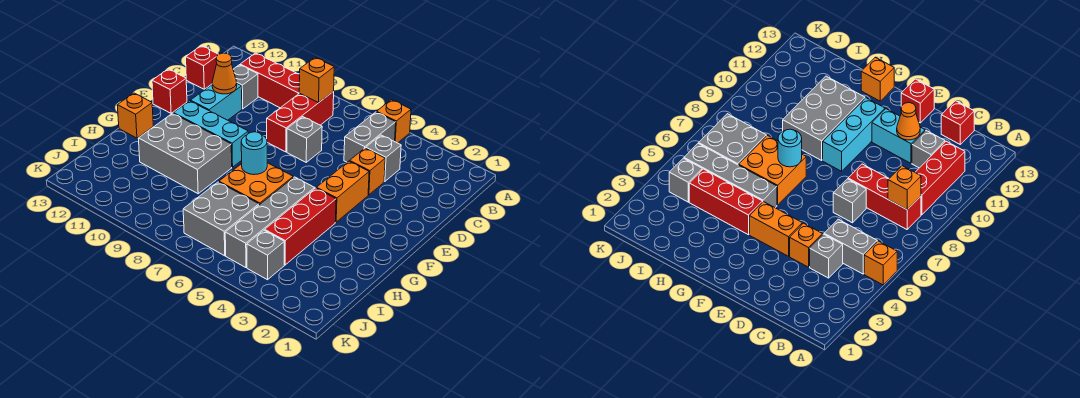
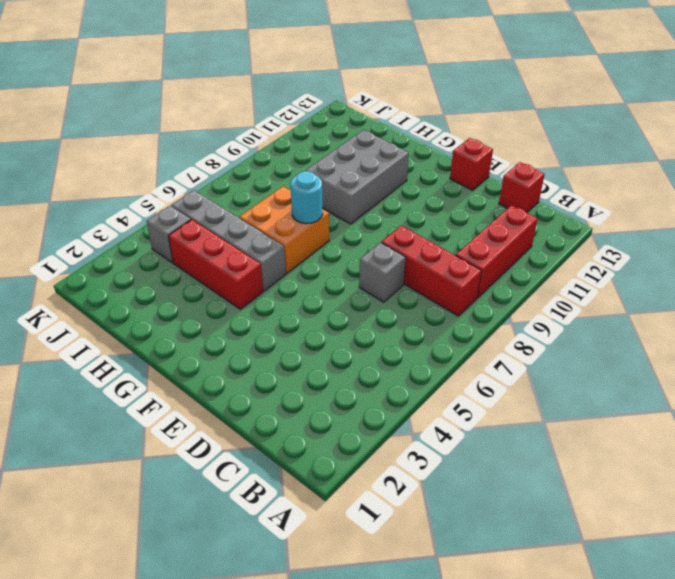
none -> orange brick A5 level 1
none -> grey brick B5:C5 level 1
none -> grey brick C4 level 1

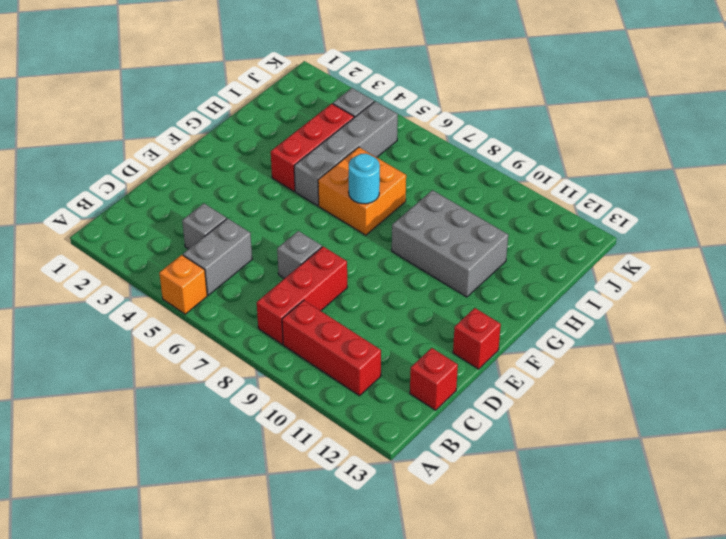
none -> grey brick C11 level 1
none -> orange brick D4 level 1
none -> cyan brick D11:E11 level 1

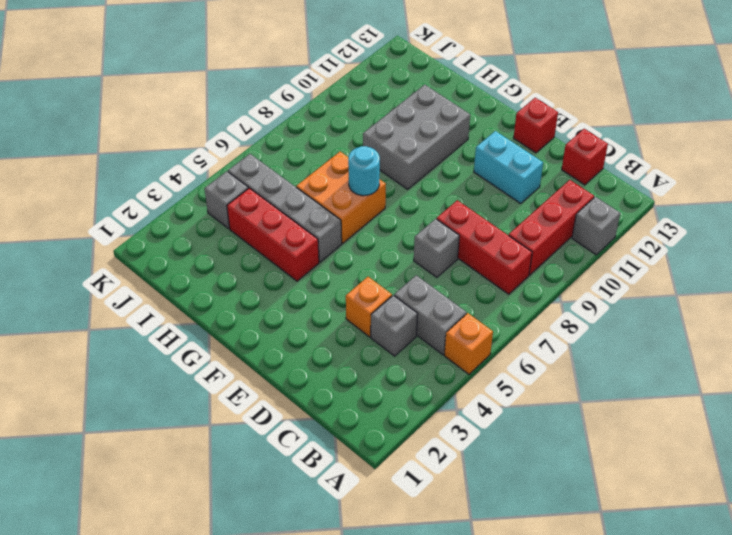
grey brick A11 level 1 -> grey brick C11 level 1
none -> orange brick E4:F4 level 1
none -> cyan brick F9:F11 level 1
none -> orange brick G13 level 1

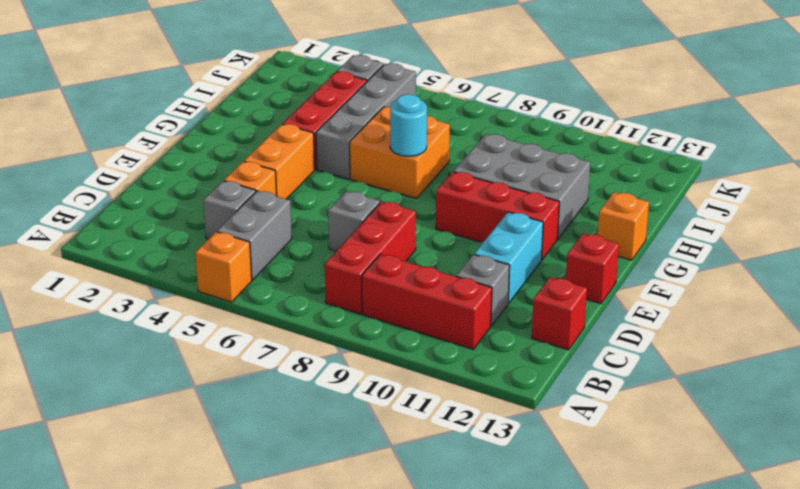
red brick F9:F11 level 1 -> cyan brick F9:F11 level 1
none -> grey brick I6:J7 level 1
none -> orange brick B8 level 2
none -> orange cone D11 level 2

